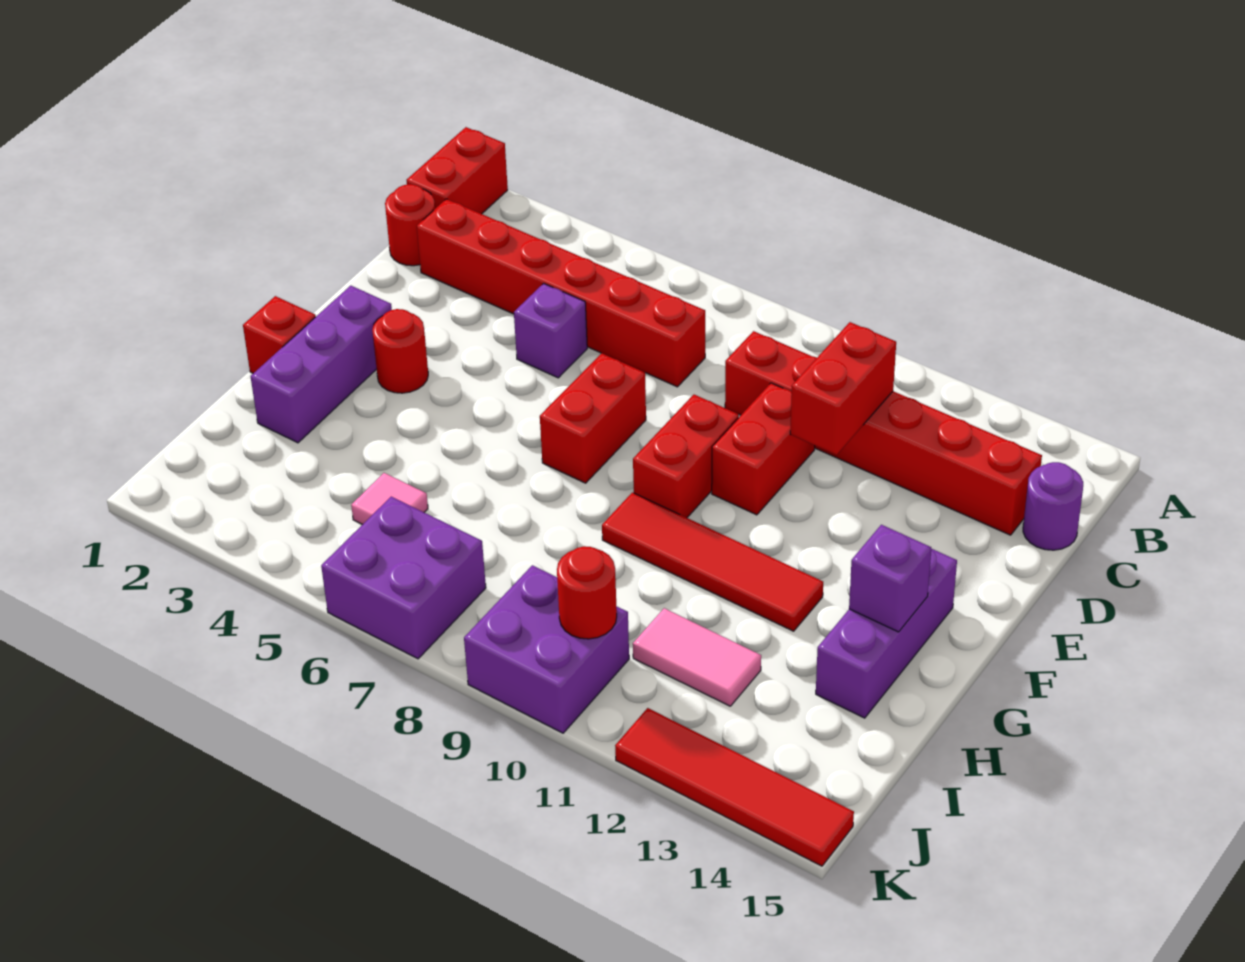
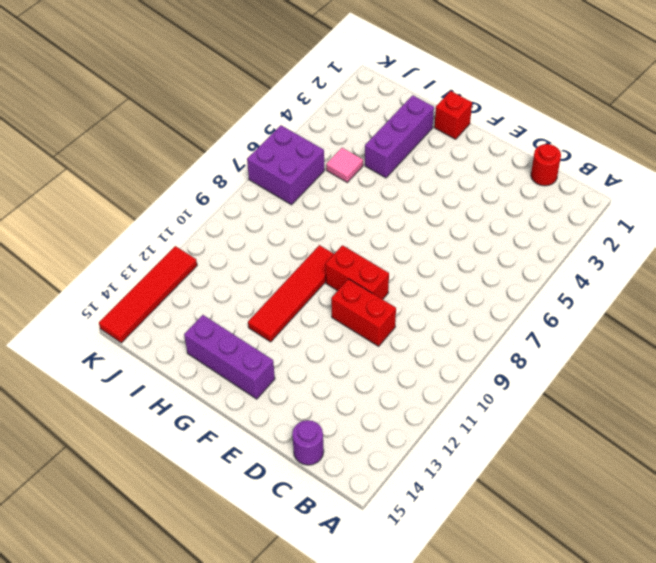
purple brick H2:H4 level 1 -> purple brick F2:H2 level 1
none -> red brick A1:B1 level 1
none -> red brick C2:C7 level 1
none -> red brick C9:C14 level 1

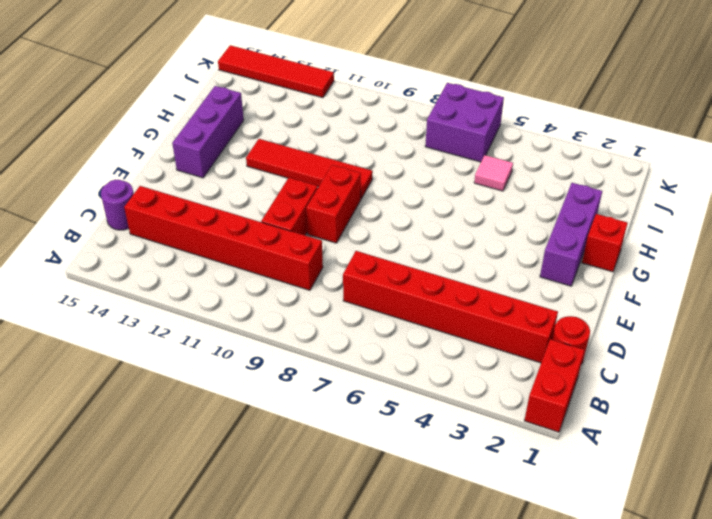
none -> purple brick D5 level 1
none -> red brick E7:F7 level 1
none -> red round brick F3 level 1

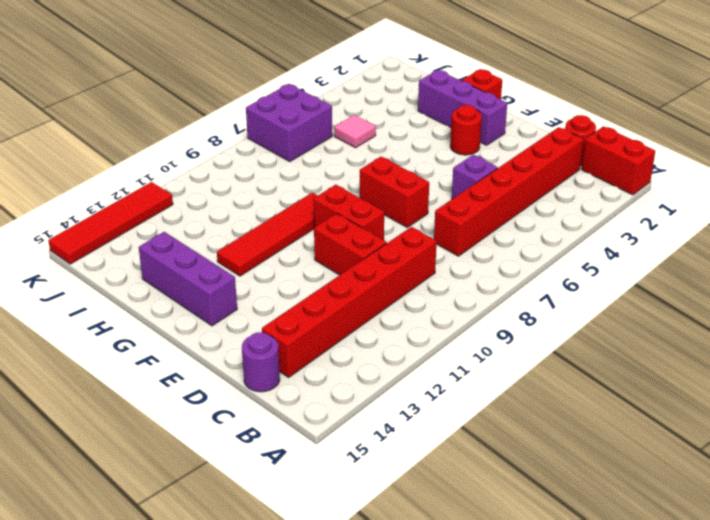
none -> pink tile I11:I12 level 1
none -> purple brick J9:K10 level 1
none -> red brick C11:D11 level 2

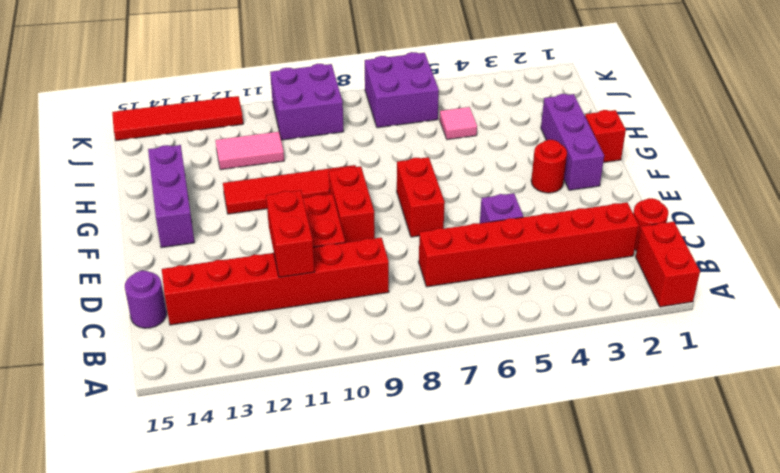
none -> purple brick G14 level 2
none -> red round brick J10 level 2

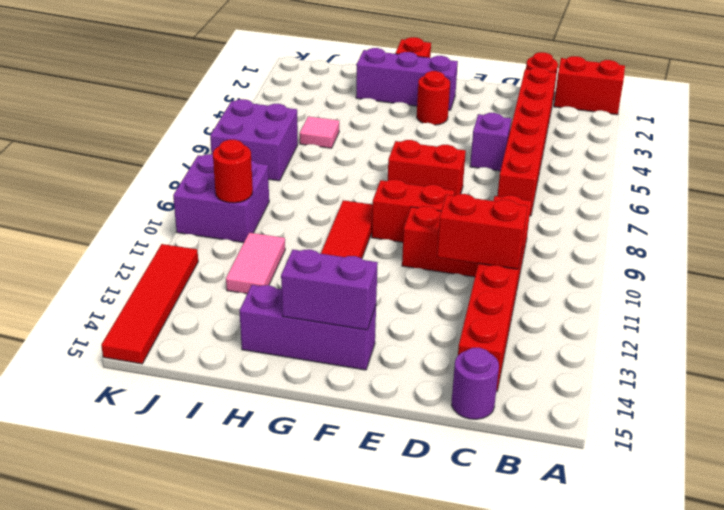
purple brick F14:G14 level 2 -> purple brick G14 level 2

